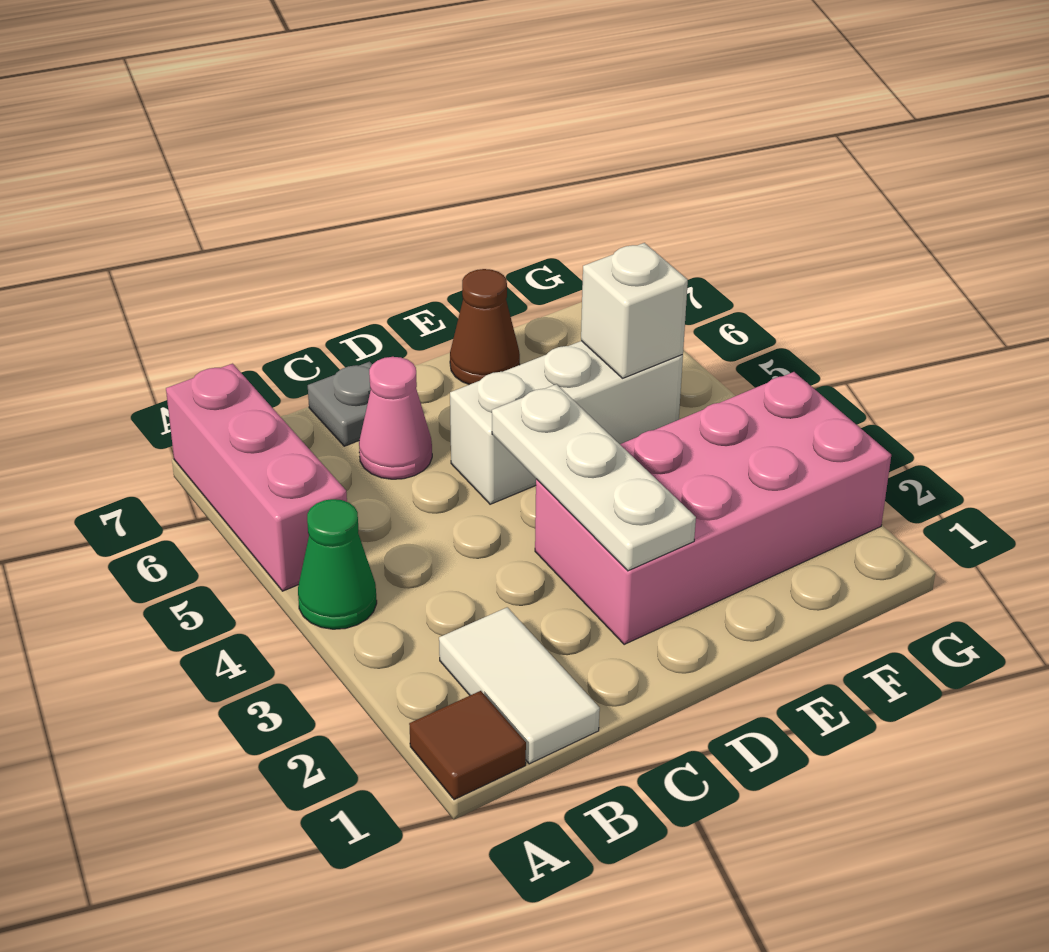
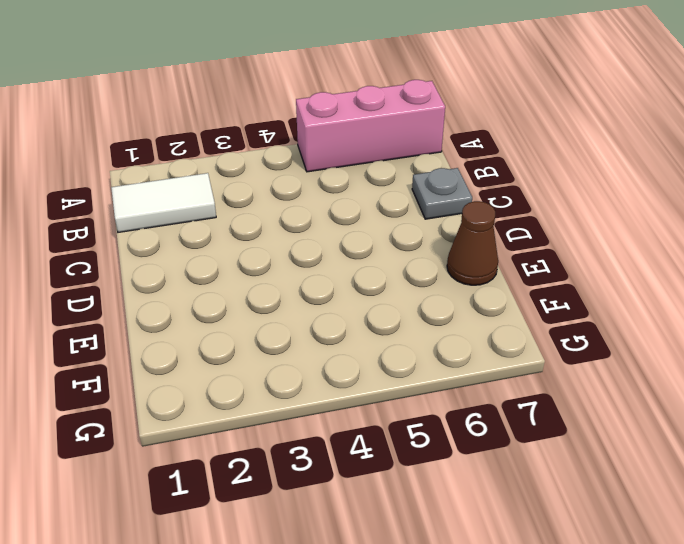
none -> brown tile A1 level 1
none -> green cone A4 level 1

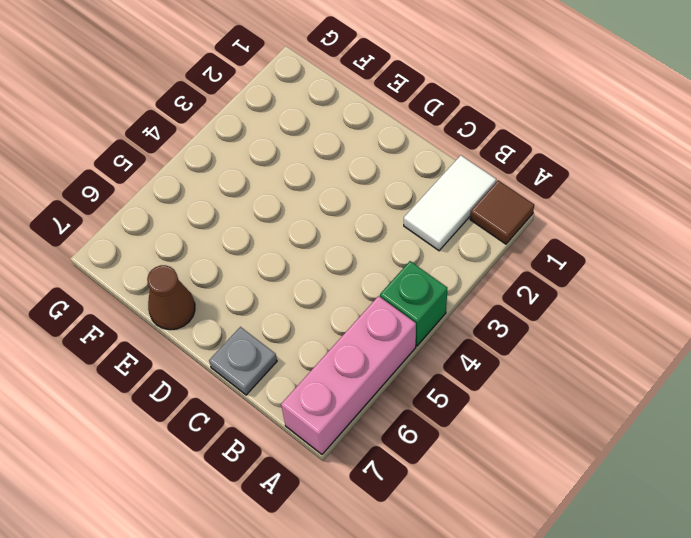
green brick A4 level 1 -> green cone A4 level 1
none -> pink cone C6 level 1
none -> pink brick D2:G3 level 1

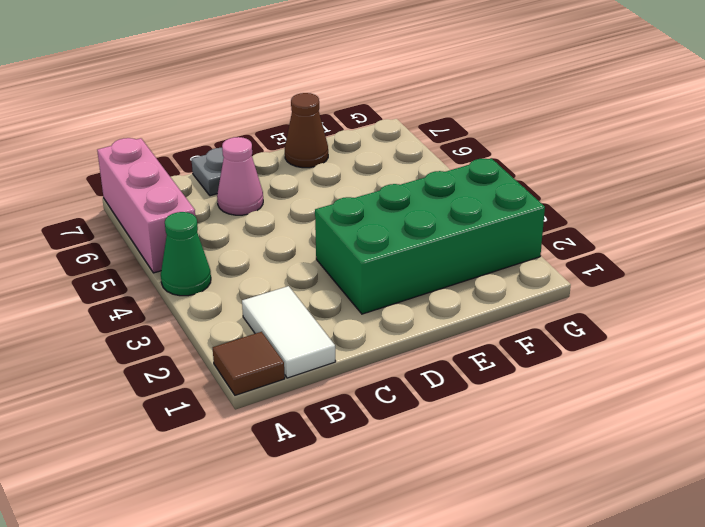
green brick D2:G3 level 1 -> pink brick D2:G3 level 1
none -> white brick D5:F5 level 1
none -> white plate D2:D4 level 2

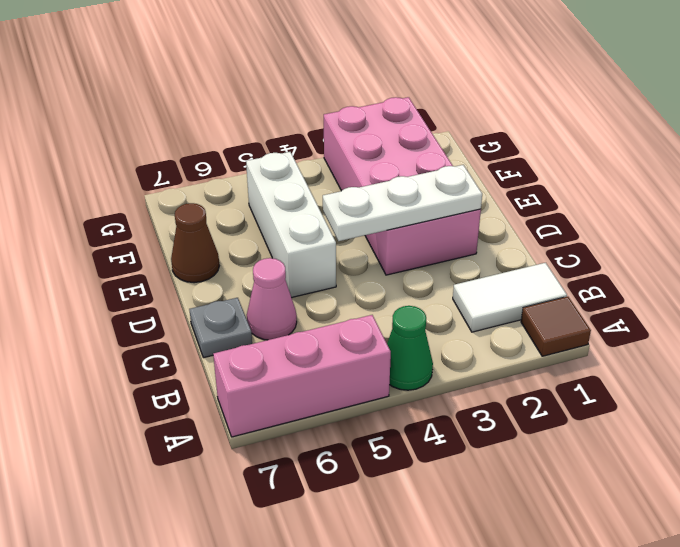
none -> white brick F5 level 2

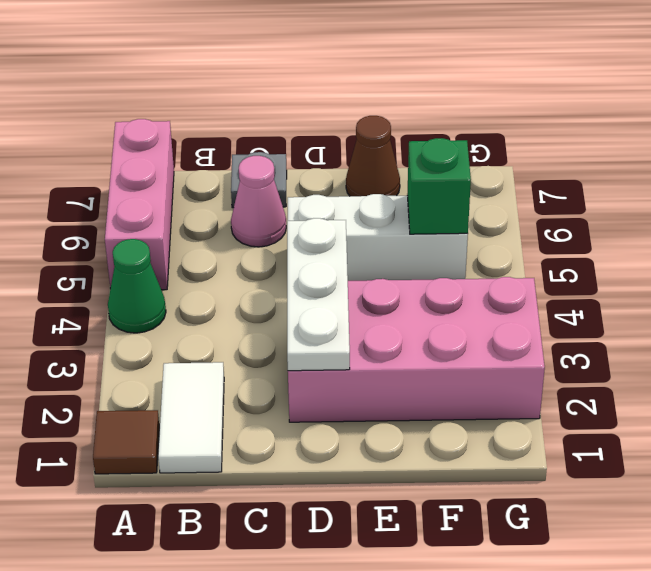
green brick F5 level 2 -> white brick F5 level 2

